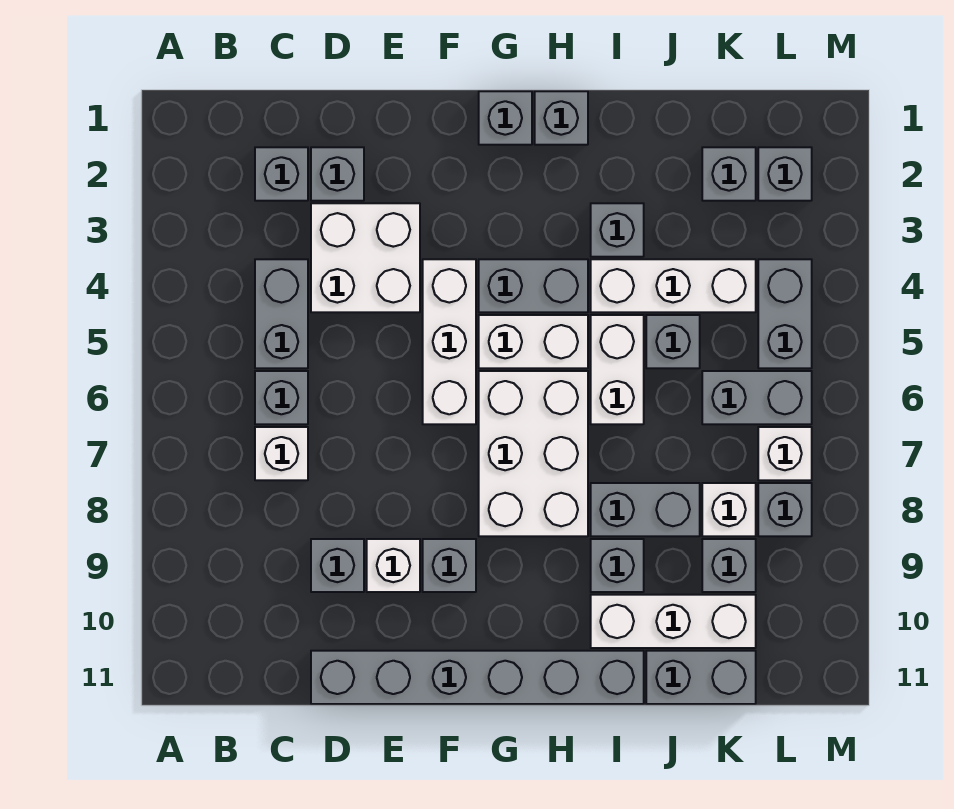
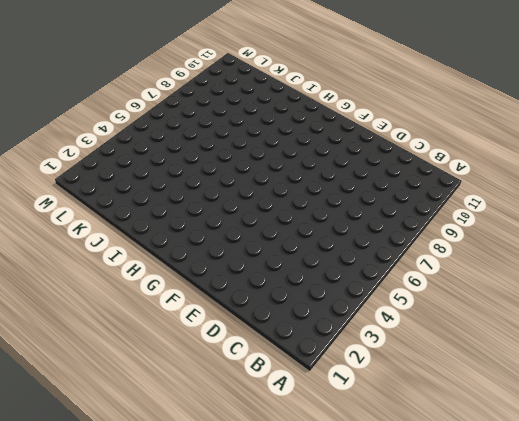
none -> grey brick C2 level 1
none -> grey brick C4:C5 level 1
none -> grey brick C6 level 1
none -> white brick C7 level 1

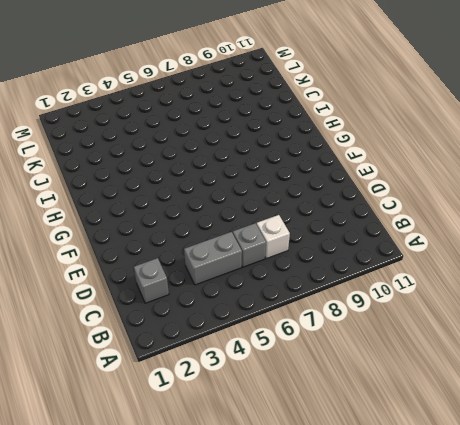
none -> grey brick D2 level 1
none -> white brick D3:E4 level 1
none -> grey brick D9 level 1
none -> grey brick D11:I11 level 1

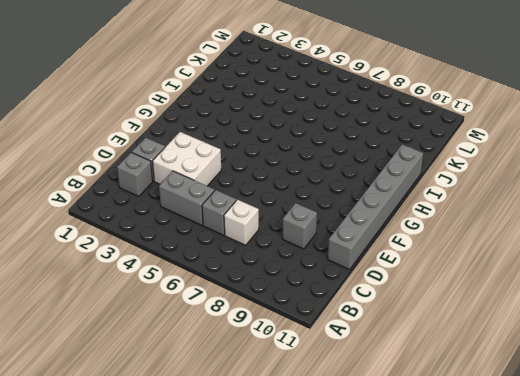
none -> white brick E9 level 1
none -> white brick F4:F6 level 1
none -> grey brick F9 level 1
none -> grey brick G1 level 1

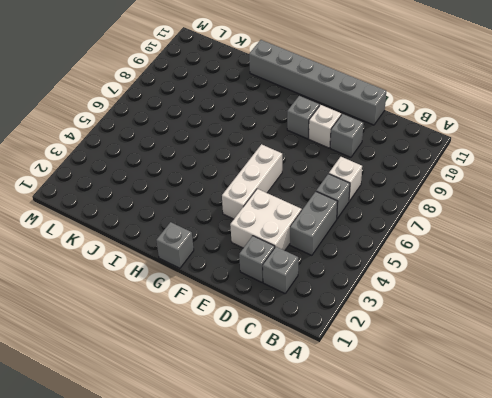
none -> grey brick G4:H4 level 1
none -> white brick G5:H5 level 1
none -> white brick G6:H8 level 1
none -> grey brick H1 level 1

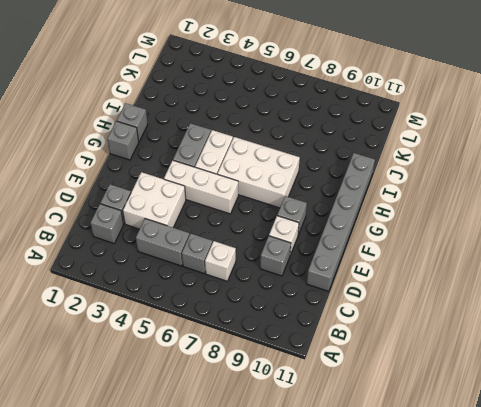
none -> grey brick I3 level 1
none -> white brick I4:K4 level 1
none -> white brick I5:I6 level 1
none -> grey brick I8:J8 level 1

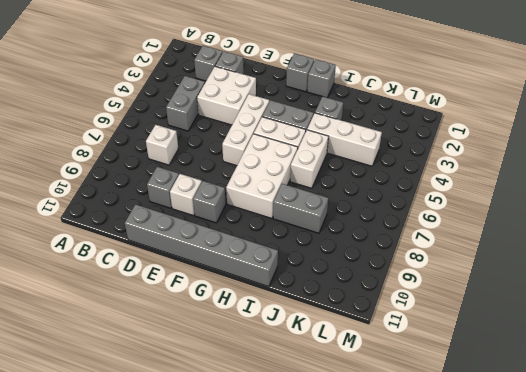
none -> grey brick C6 level 1
none -> grey brick I9 level 1
none -> white brick I10:K10 level 1
none -> grey brick J5 level 1

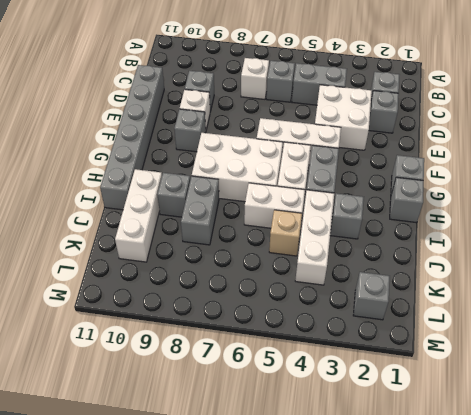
tan brick J5 level 1 -> grey brick J5 level 1
none -> grey brick J11:K11 level 1
none -> grey brick K2 level 1
none -> grey brick K6:L6 level 1
none -> white brick K8 level 1

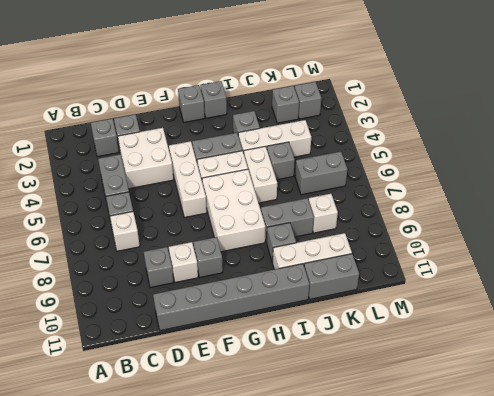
none -> grey brick K9 level 1
none -> grey brick L4:L5 level 1
none -> white brick L7 level 1
none -> grey brick L8 level 1

